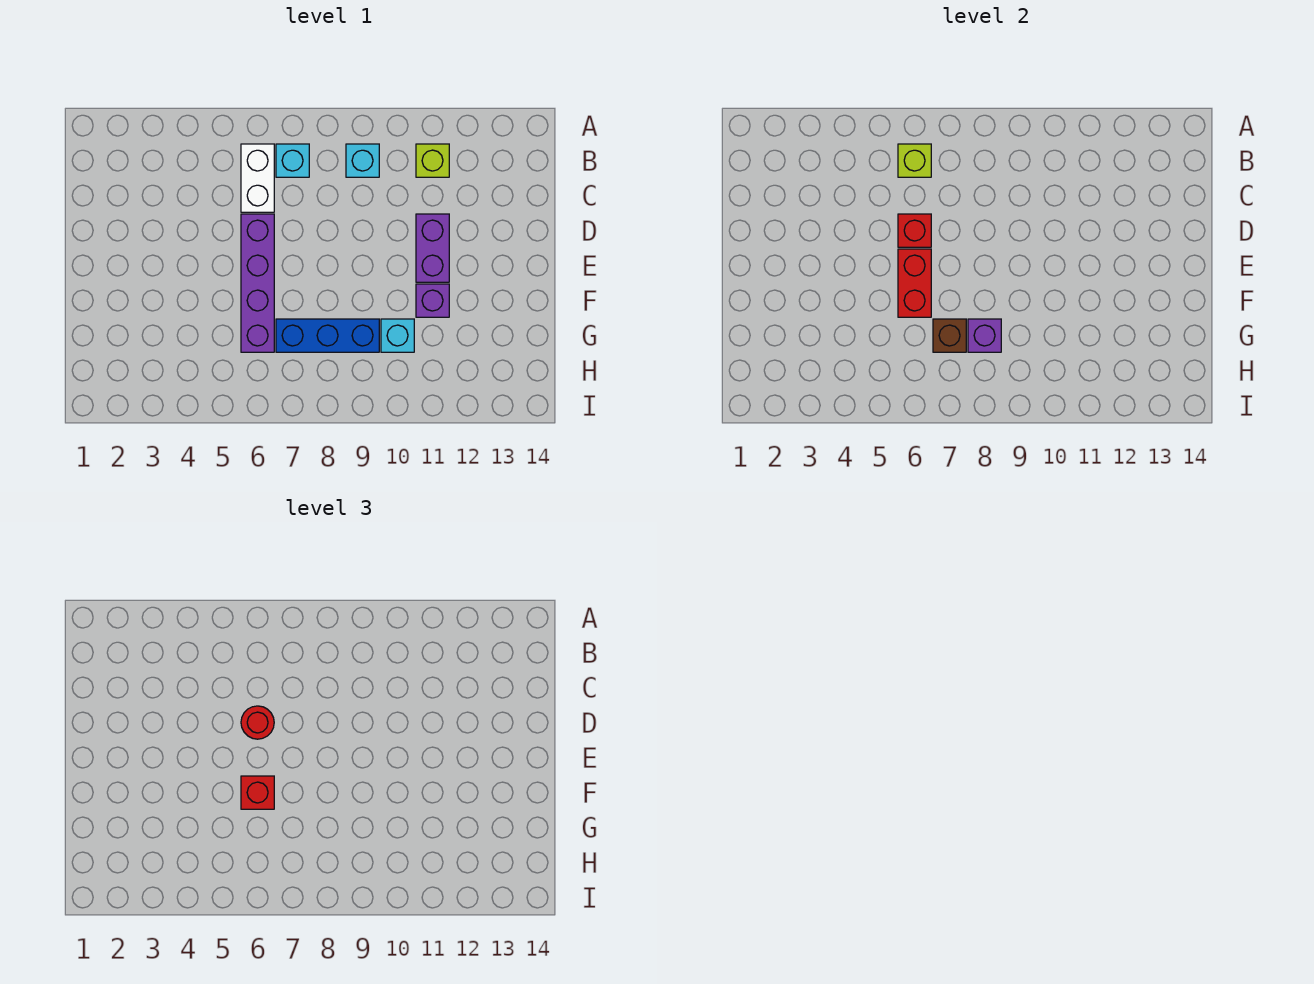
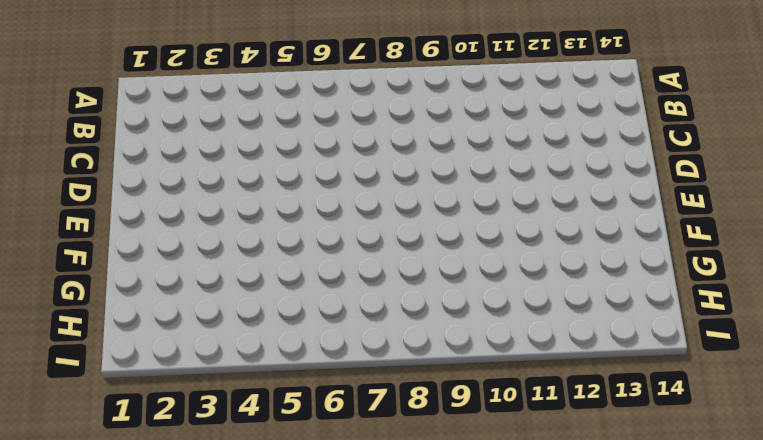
none -> white brick B6:C6 level 1
none -> cyan brick B7 level 1
none -> cyan brick B9 level 1

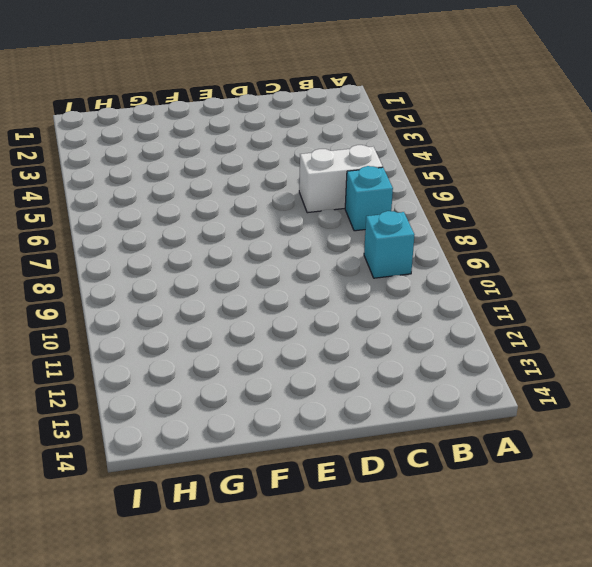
none -> lime brick B11 level 1
none -> purple brick D6:G6 level 1
none -> purple brick D11:E11 level 1

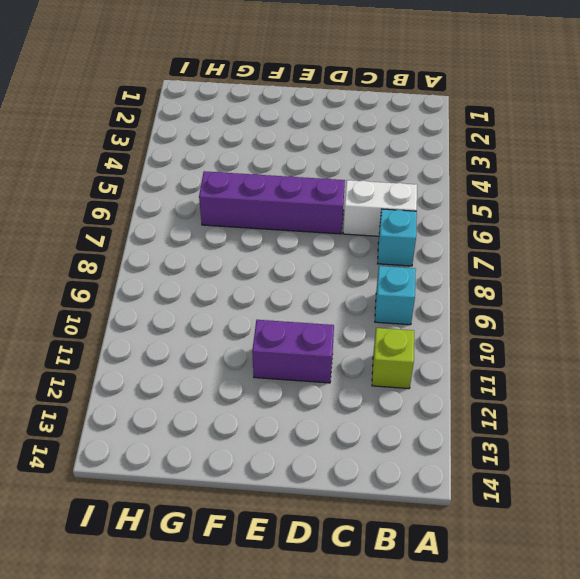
none -> purple brick F11 level 1
none -> blue brick G7:G9 level 1
none -> cyan brick G10 level 1

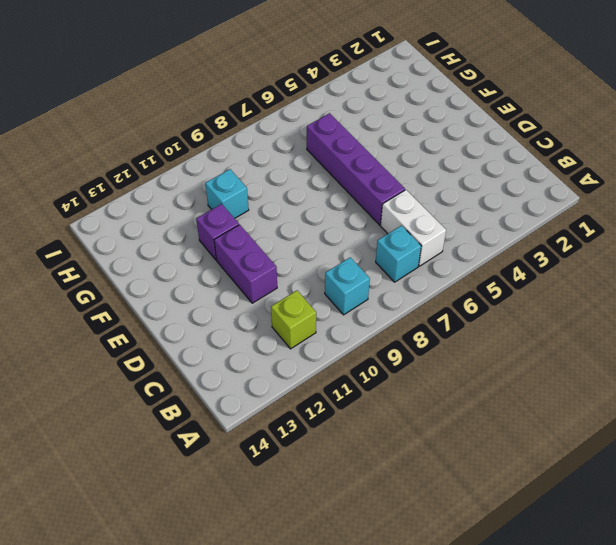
none -> blue brick G7:G9 level 1
none -> lime brick B6 level 2
none -> red brick D6 level 2

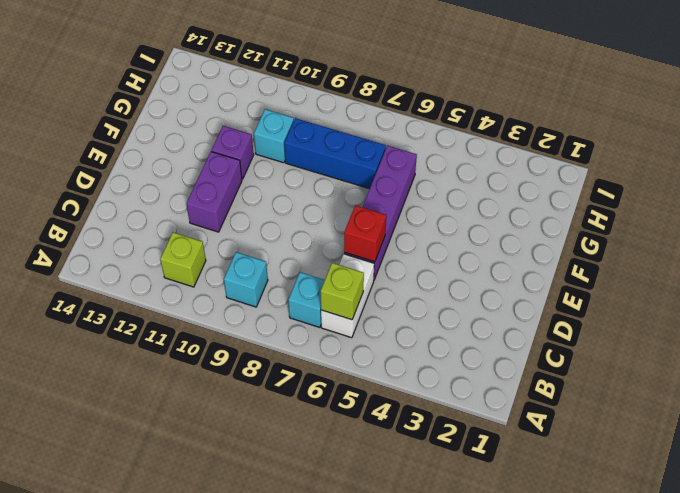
none -> red brick E6:F6 level 2
none -> brown brick G7 level 2
none -> purple brick G8 level 2

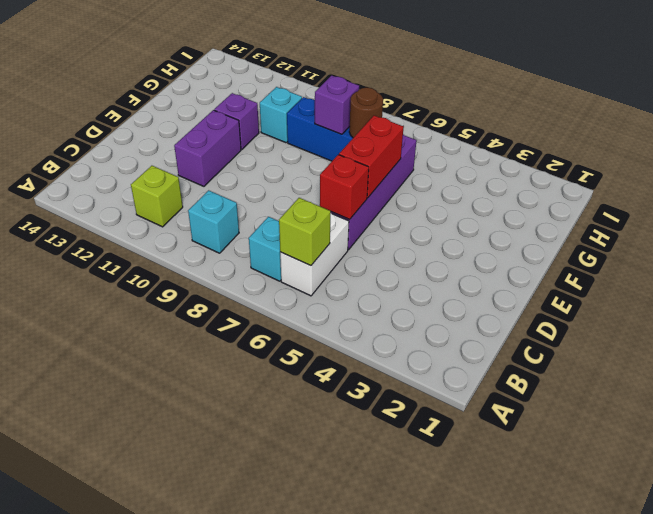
brown round brick G7 level 2 -> brown brick G7 level 2
none -> red round brick D6 level 3
none -> red brick F6 level 3

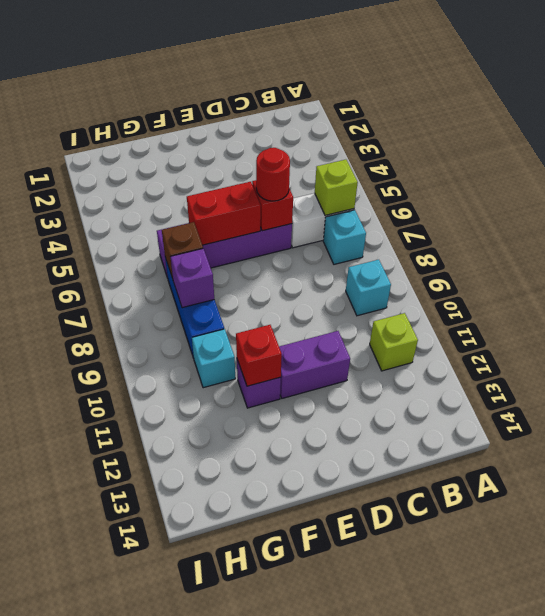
red brick F11 level 2 -> red brick F6 level 3

